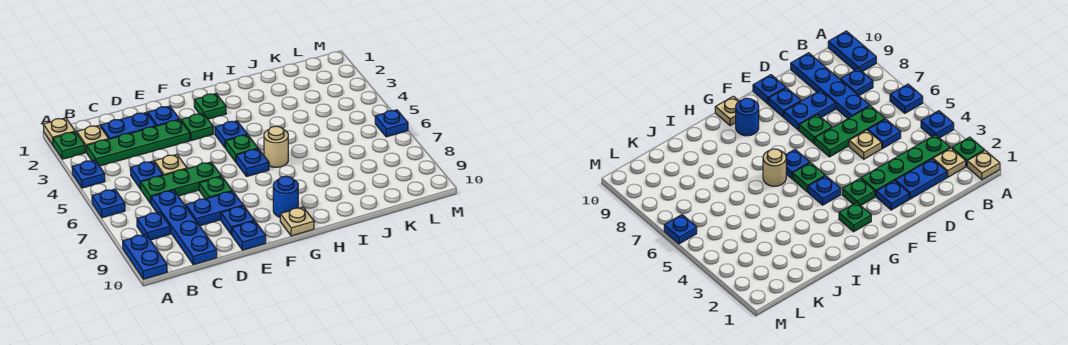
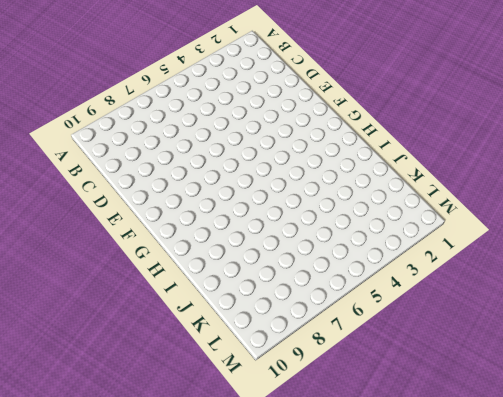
none -> tan plate A1 level 1
none -> green plate A2 level 1
none -> blue plate A4 level 1

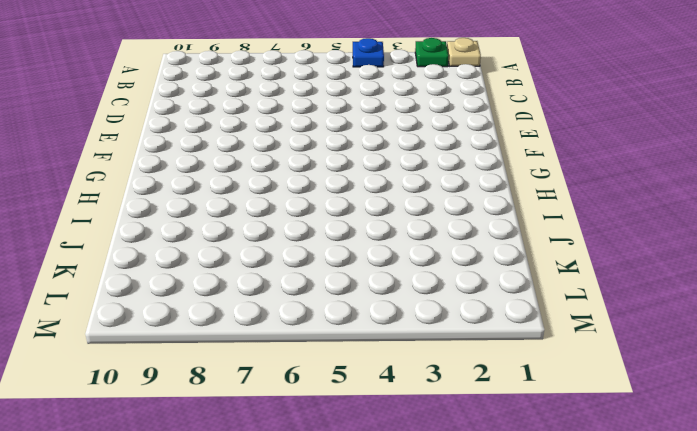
none -> blue plate A6 level 1
none -> blue plate A9:A10 level 1
none -> tan plate B2 level 1

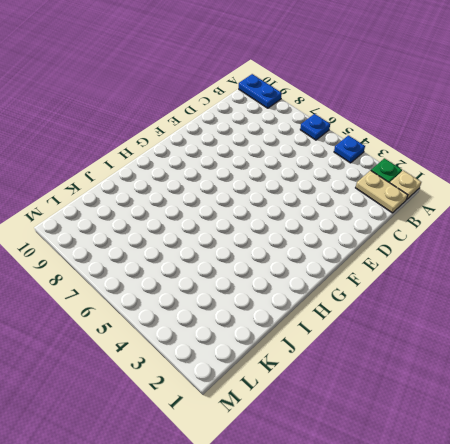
tan plate B1:B2 level 1 -> tan plate B2 level 1
none -> green plate B3:E3 level 1
none -> blue plate B8 level 1
none -> blue plate C2:D2 level 1

